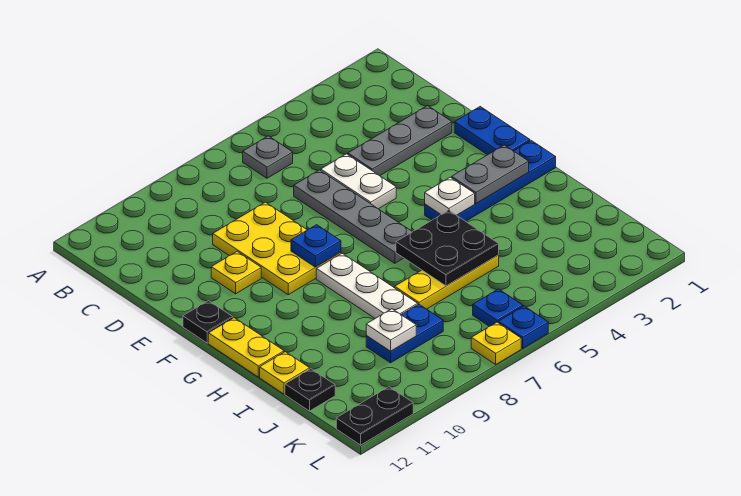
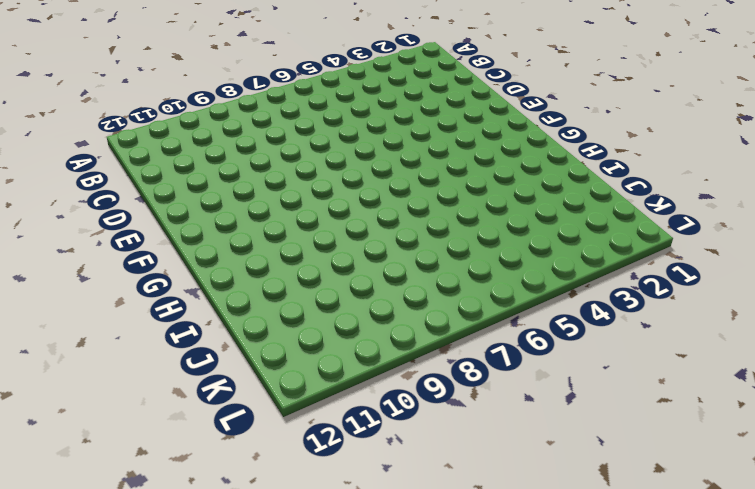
none -> grey plate B6 level 1
none -> grey plate D2:D4 level 1
none -> white plate D5:E5 level 1

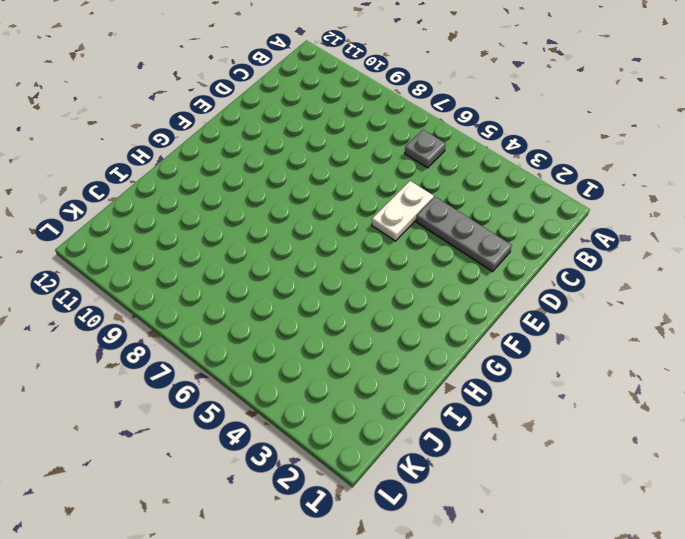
none -> grey plate D6:G6 level 1
none -> yellow plate D8:F9 level 1
none -> blue plate E1:F1 level 1

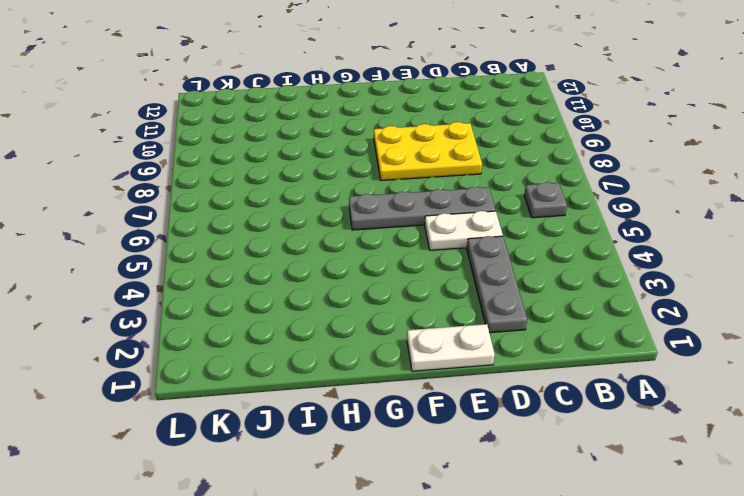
white plate E1:F1 level 1 -> blue plate E1:F1 level 1
none -> yellow plate E10 level 1
none -> black plate F12 level 1
none -> blue plate G1:G4 level 1

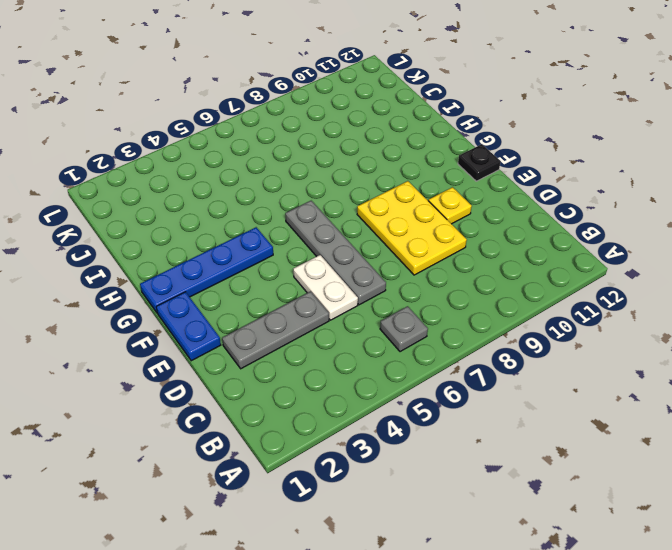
none -> white plate G8:I8 level 1
none -> yellow plate G12:H12 level 1
none -> yellow plate I5:I7 level 1

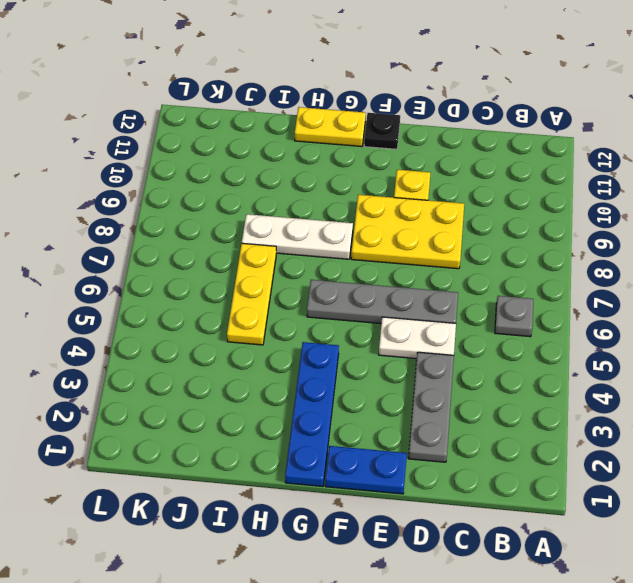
none -> yellow plate I12 level 1
none -> blue plate J8:J9 level 1
none -> black plate J12 level 1

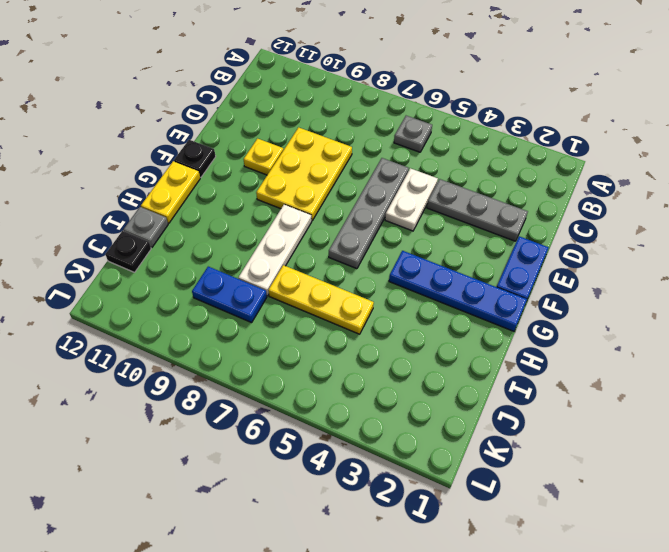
grey plate I12 level 1 -> yellow plate I12 level 1
none -> blue plate K6 level 1
none -> blue plate L6 level 1
none -> yellow plate L7 level 1

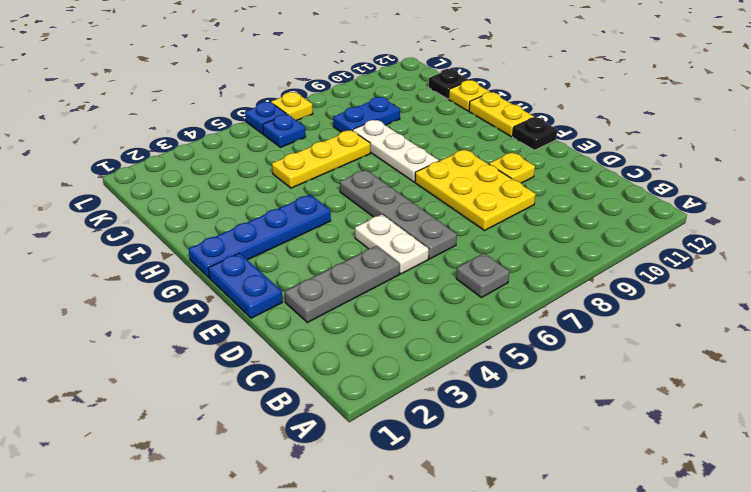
none -> black plate L11:L12 level 1
none -> blue plate F8 level 2
none -> grey plate G2:G3 level 2

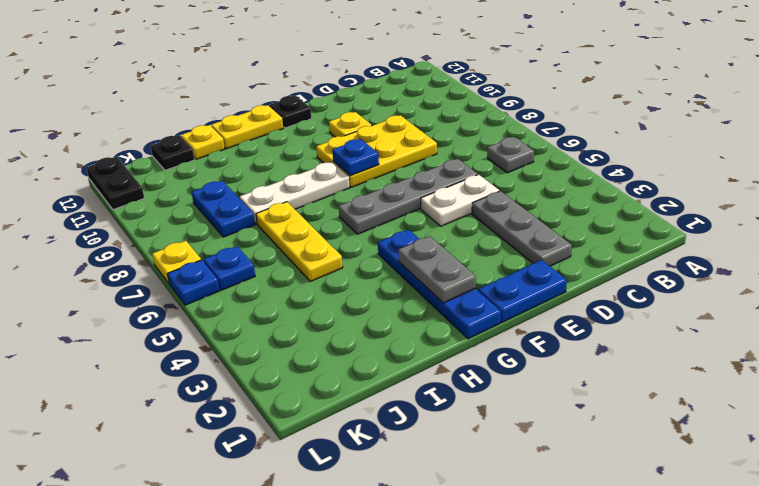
none -> white plate G4 level 2
none -> black plate H5:I6 level 2
none -> white plate J9 level 2

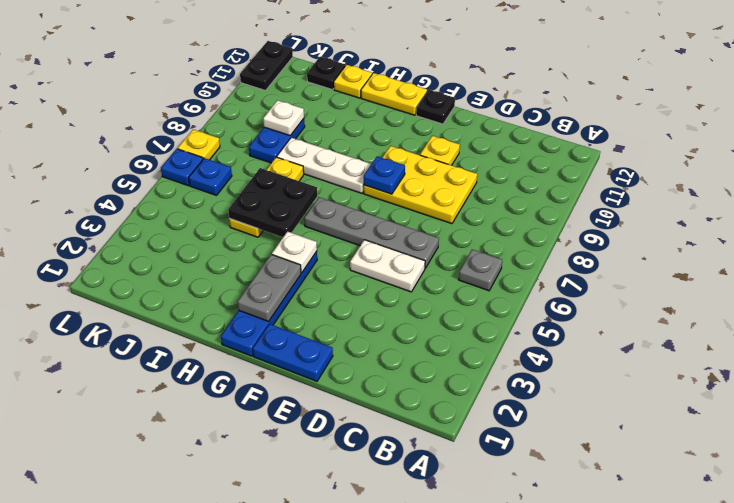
none -> grey plate D2:D4 level 1

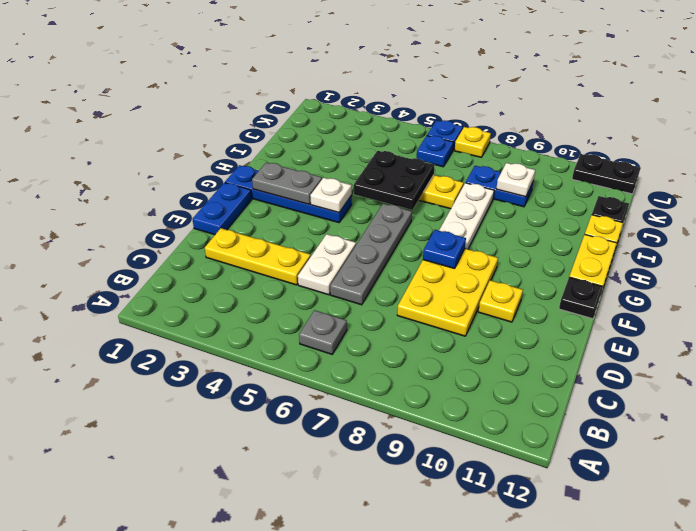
yellow plate D2:D4 level 1 -> grey plate D2:D4 level 1

